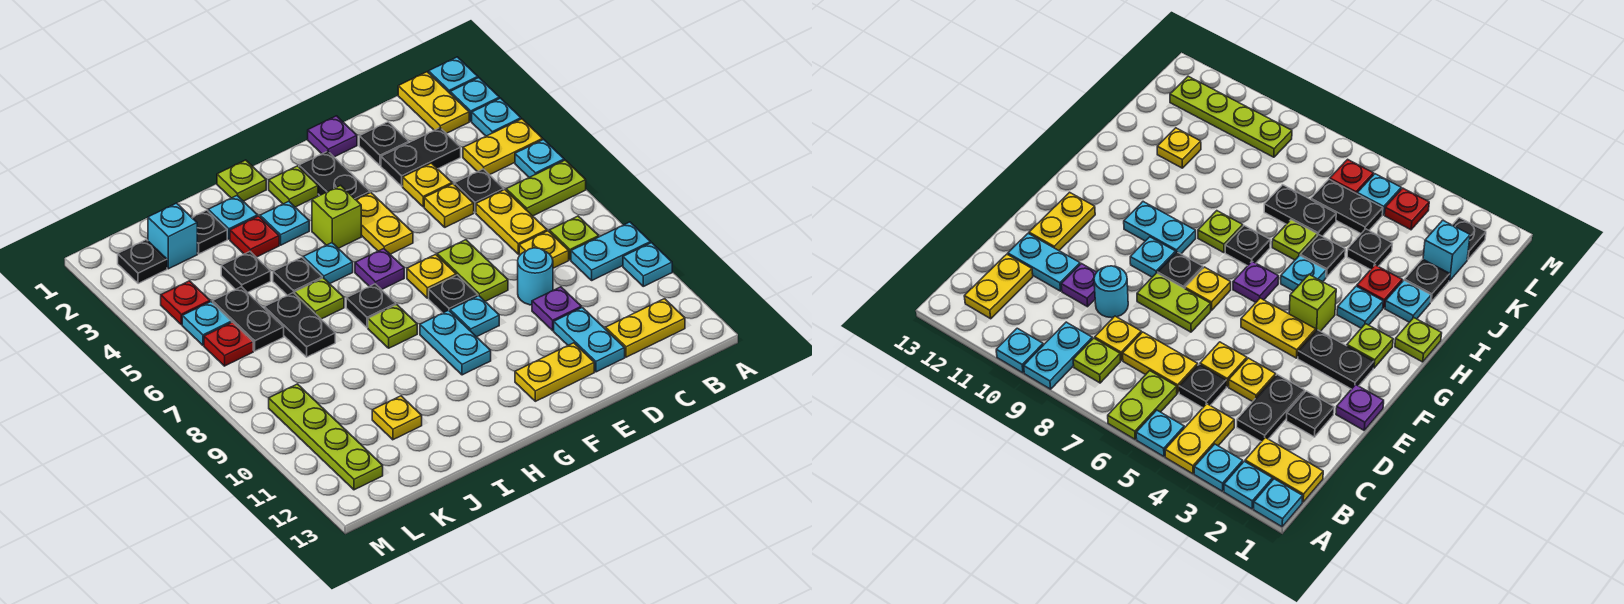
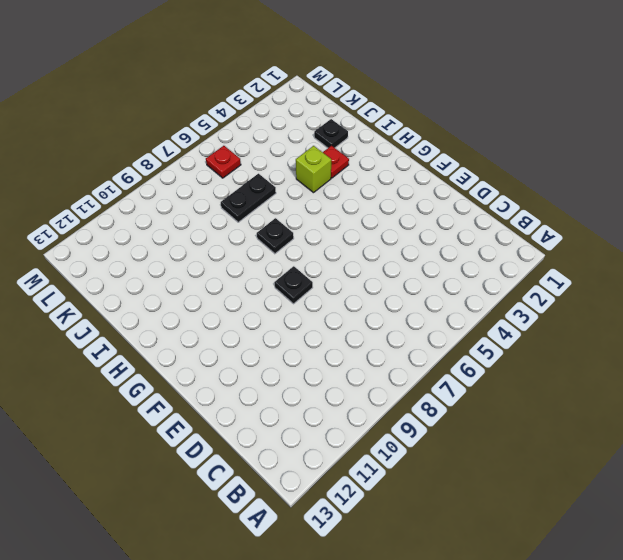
lime brick I4 level 1 -> lime brick G4 level 1
none -> cyan plate A1 level 1
none -> cyan plate A2 level 1
none -> cyan plate A3 level 1
none -> yellow plate A4:B4 level 1

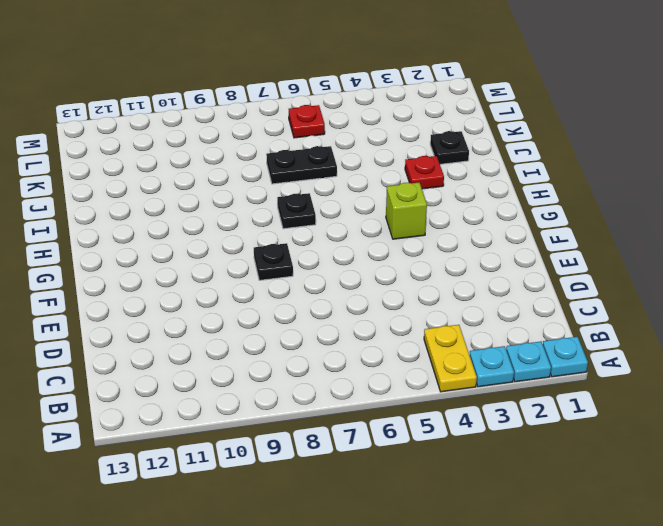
none -> cyan plate A5 level 1
none -> lime plate A6:B6 level 1
none -> cyan plate A9:B9 level 1
none -> cyan plate A10 level 1

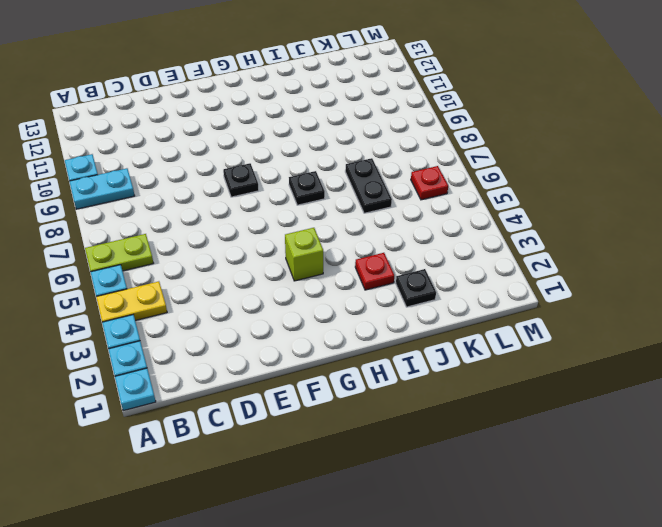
none -> yellow plate B1:B2 level 1
none -> lime plate B8 level 1
none -> yellow plate B12:C12 level 1
none -> black plate C3:D3 level 1

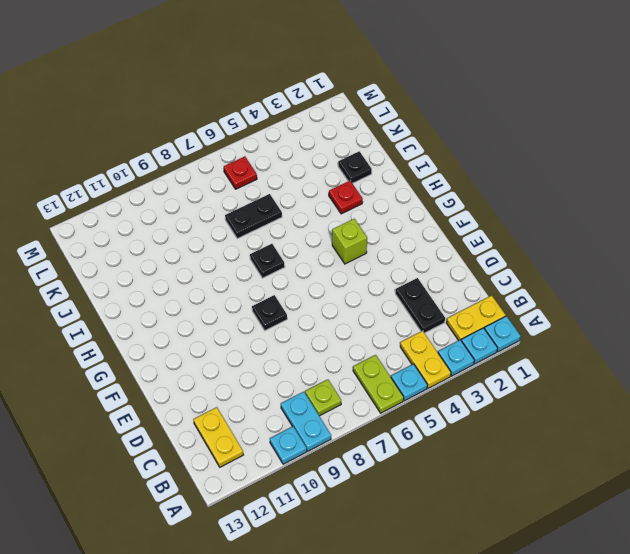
none -> black plate C5 level 1
none -> yellow plate C6:C7 level 1
none -> yellow plate C8 level 1
none -> black plate D2 level 1

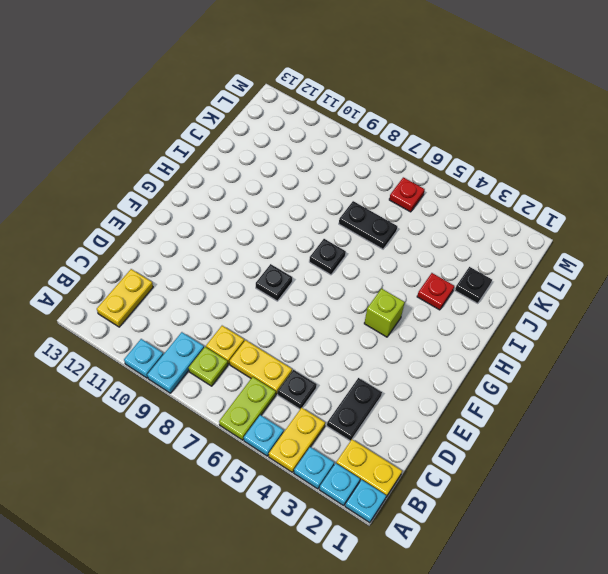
none -> black plate D2 level 1
none -> yellow plate D4 level 1
none -> yellow plate D5 level 1
none -> cyan round brick D9 level 1

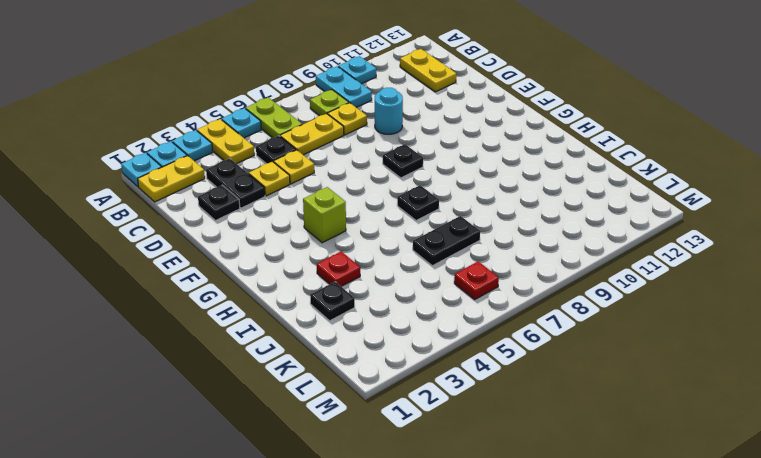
none -> purple plate D10 level 1
none -> cyan plate D11:D12 level 1
none -> purple plate E1 level 1
none -> lime plate E7:E8 level 1

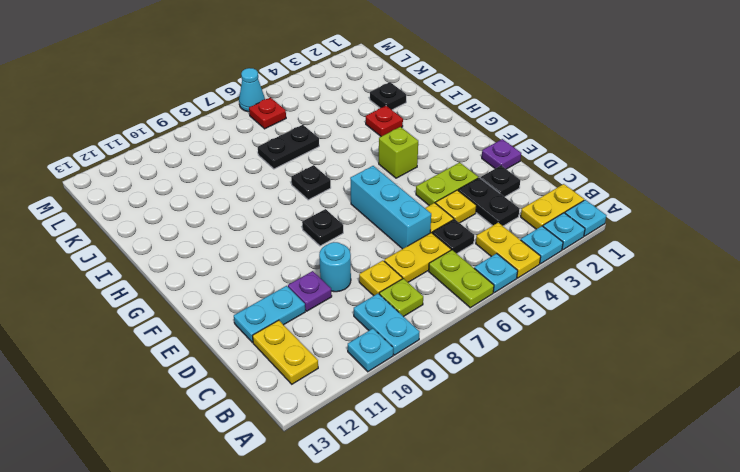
cyan brick D6:F6 level 1 -> none
lime plate E3:E4 level 1 -> lime plate E7:E8 level 1
cyan cone M6 level 1 -> none
none -> yellow plate E12:F12 level 1
none -> black plate F2:F3 level 1
none -> yellow plate F4:F5 level 1
none -> yellow plate F7 level 1

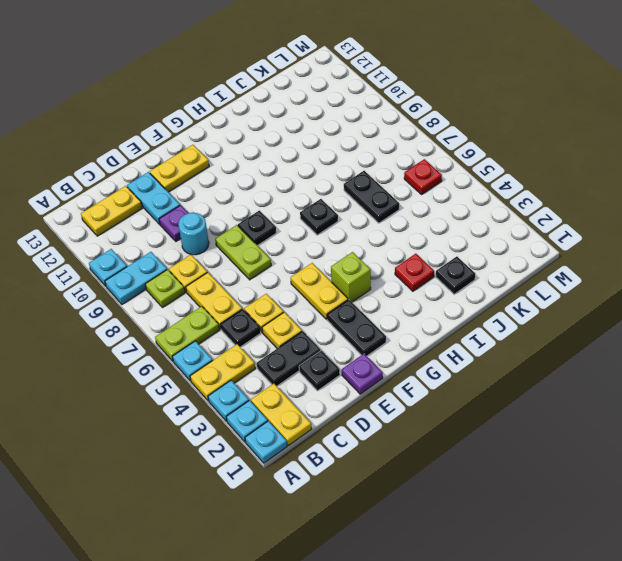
none -> yellow plate F7 level 1
none -> cyan plate F9 level 1
none -> lime plate G2 level 1
none -> purple plate G6 level 1

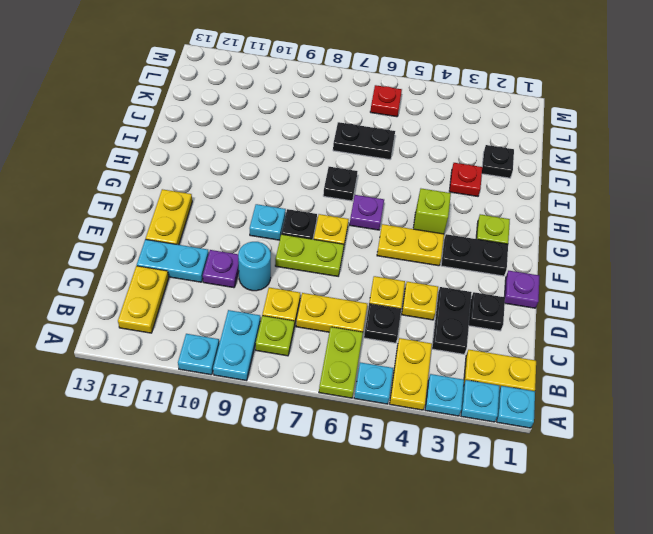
none -> cyan plate G9:G10 level 1
none -> lime plate H1 level 1
none -> cyan plate H3 level 1
none -> cyan plate H5 level 1

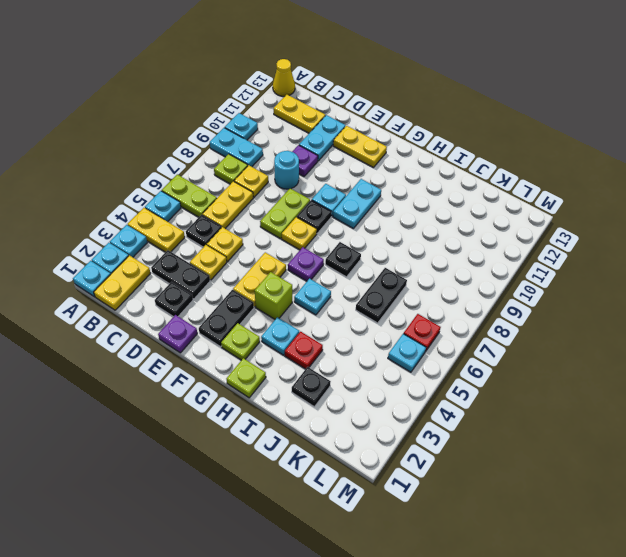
yellow cone A13 level 1 -> none
none -> lime plate H8 level 1
none -> cyan plate I2 level 1
none -> black plate I5 level 1
none -> lime plate I6 level 1

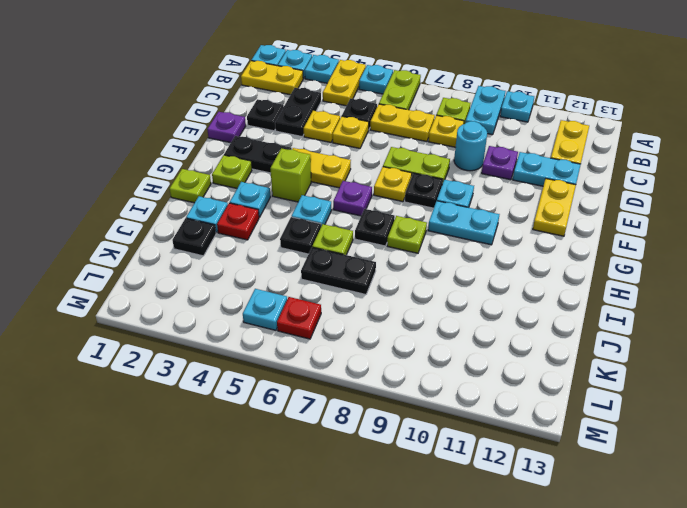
none -> black plate J4 level 1
none -> yellow plate J11 level 1
none -> cyan brick K2 level 1
none -> black plate K5:K6 level 1

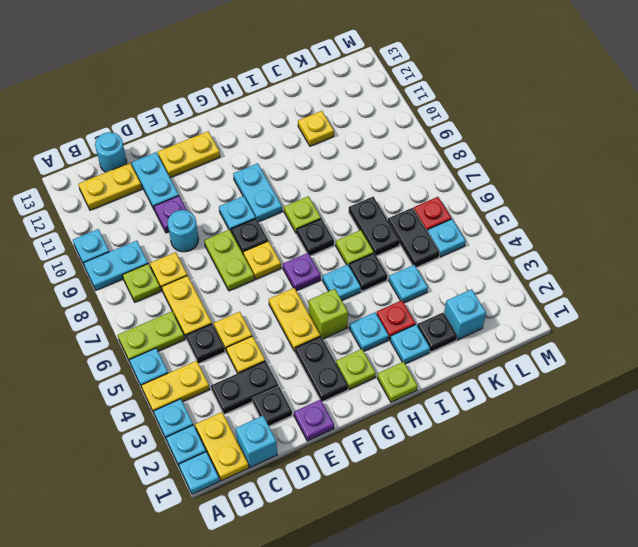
cyan brick C1 level 1 -> none
cyan round brick C13 level 1 -> none
cyan plate J4 level 1 -> black plate J4 level 1
none -> black plate L2 level 1
none -> red plate L4 level 1
none -> lime plate L9:L12 level 1

